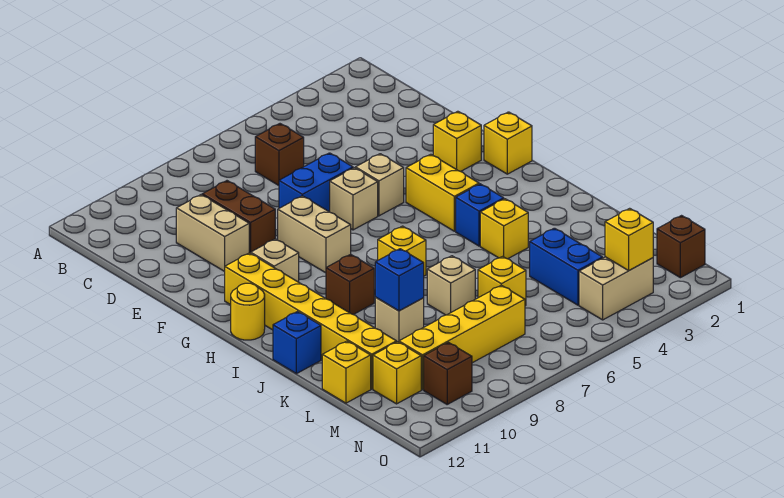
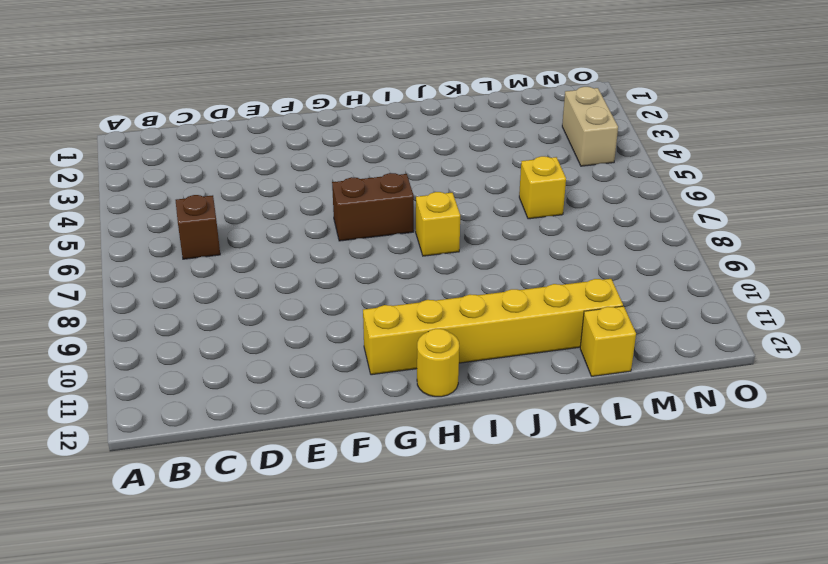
brown brick G6:H6 level 1 -> brown brick D9:E9 level 1
none -> tan brick D10:E10 level 1
none -> blue brick E6:E7 level 1
none -> yellow brick F2 level 1
none -> tan brick F5 level 1

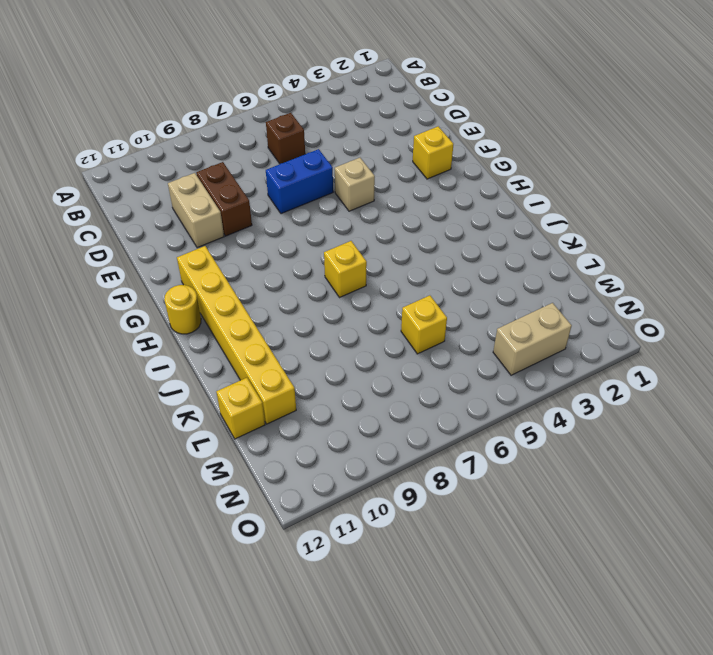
none -> tan brick F6 level 1
none -> tan brick F8:G8 level 1
none -> yellow brick G1 level 1
none -> yellow brick G4:H4 level 1

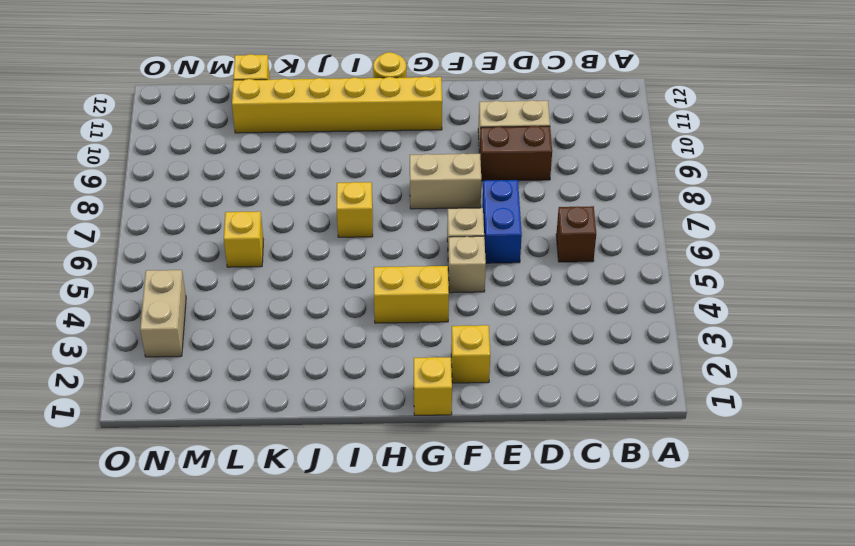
none -> tan brick G10 level 1
none -> blue brick I4 level 1
none -> brown brick I9 level 1
none -> yellow brick J4 level 1

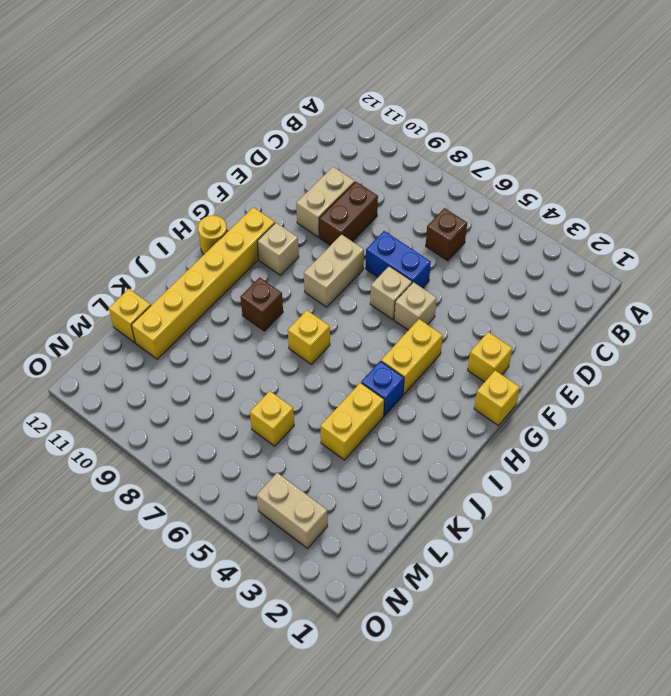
yellow brick J4:K4 level 1 -> yellow brick J4 level 1
none -> blue brick J12 level 1
none -> tan brick K7 level 1
none -> tan brick K9 level 1
none -> blue brick L4:M4 level 1

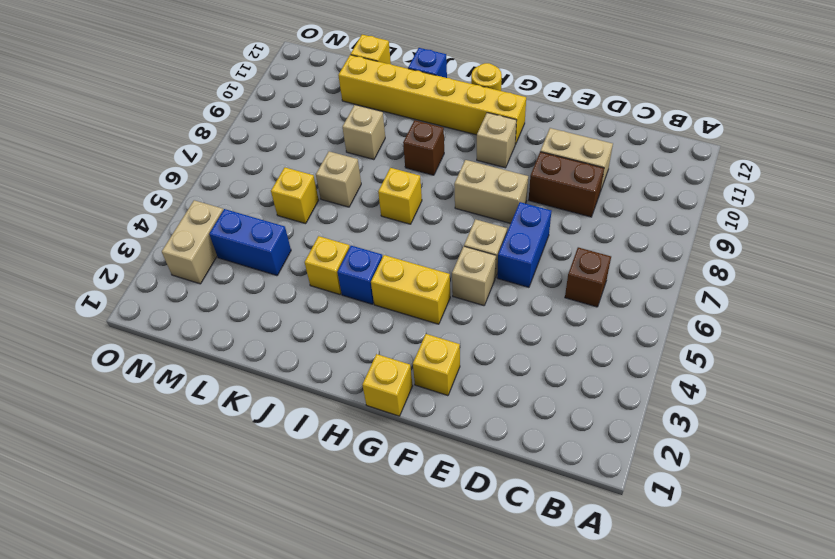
none -> yellow brick M7:M10 level 1
none -> yellow brick M11 level 1
none -> brown brick N1 level 1
none -> brown brick N10 level 1

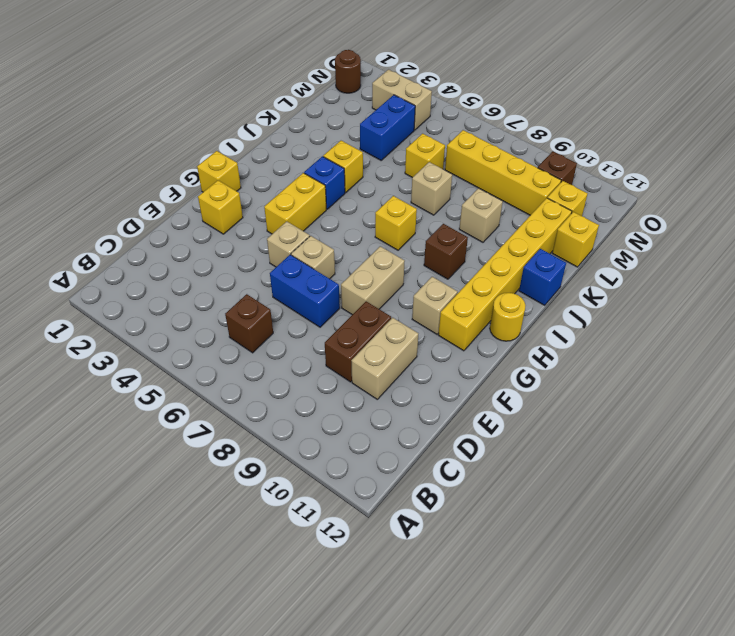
brown round brick N1 level 1 -> brown brick N1 level 1
none -> blue brick K9 level 2
none -> yellow brick N3 level 2

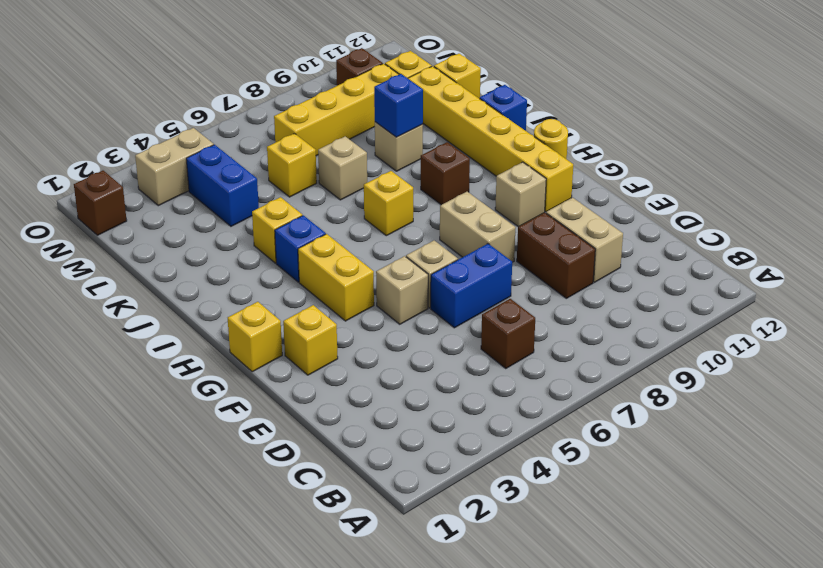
none -> yellow brick N3 level 2

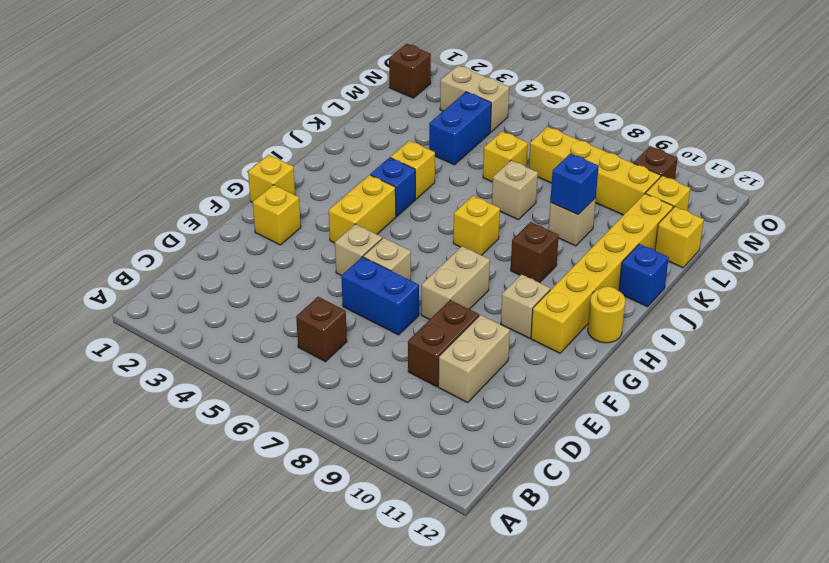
none -> yellow brick N3 level 2

